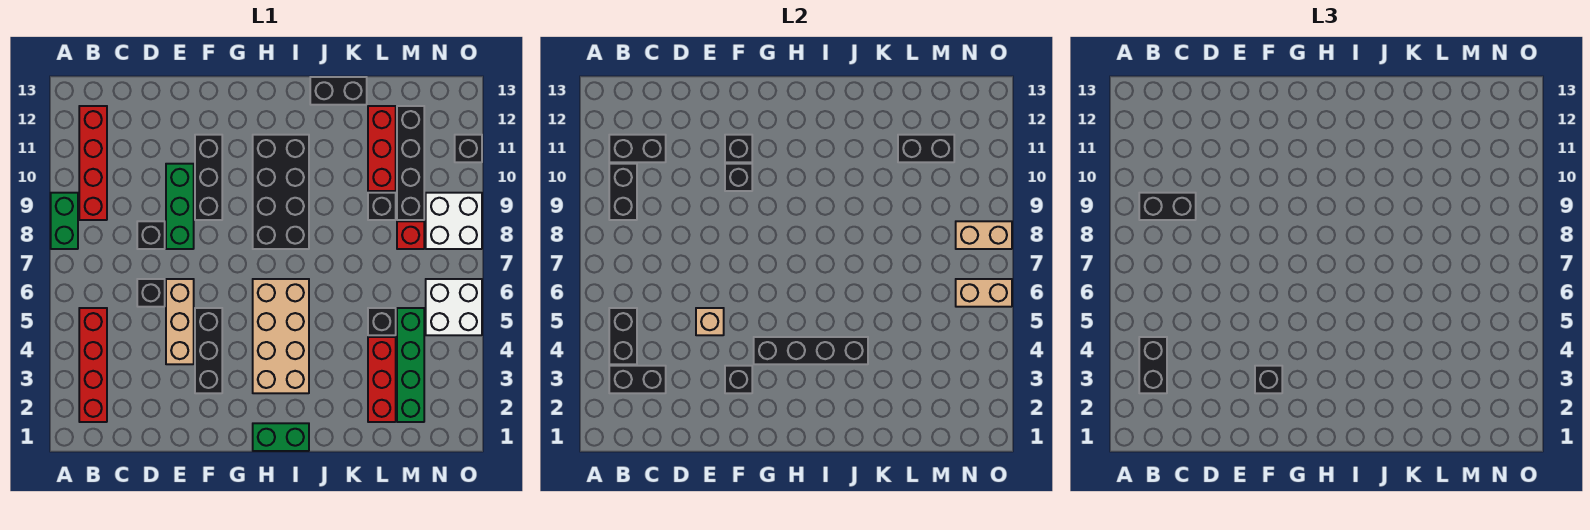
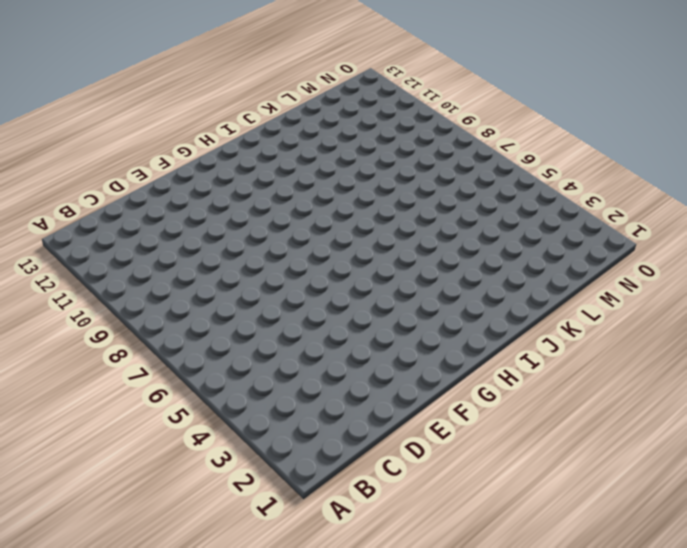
none -> green brick A8:A9 level 1
none -> red brick B2:B5 level 1
none -> red brick B9:B12 level 1
none -> black brick D6 level 1

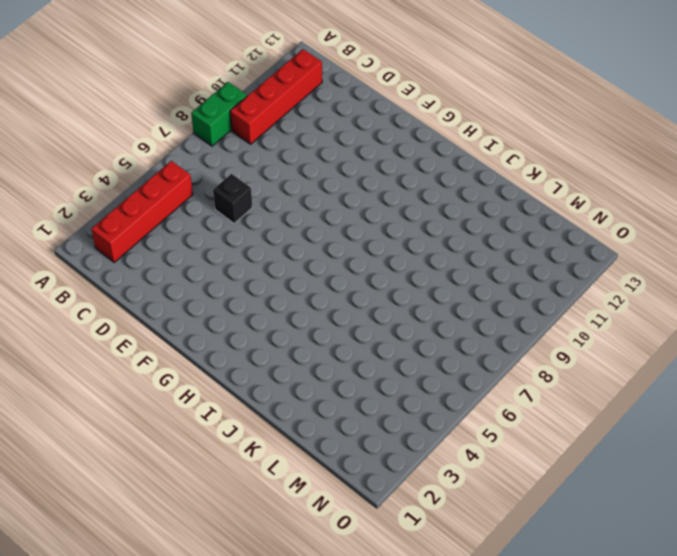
none -> black brick D8 level 1
none -> tan brick E4:E6 level 1
none -> green brick E8:E10 level 1
none -> black brick F3:F5 level 1

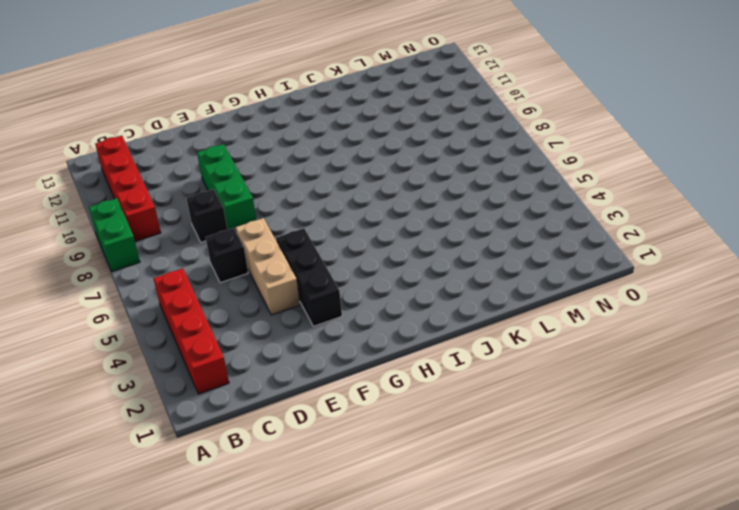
none -> black brick F9:F11 level 1
none -> green brick H1:I1 level 1
none -> tan brick H3:I6 level 1
none -> black brick H8:I11 level 1

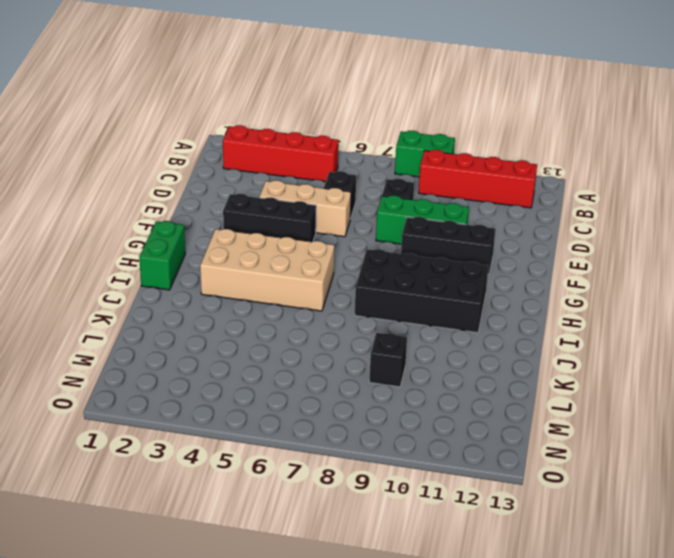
none -> black brick J13:K13 level 1
none -> red brick L2:L4 level 1
none -> black brick L5 level 1
none -> red brick L10:L12 level 1

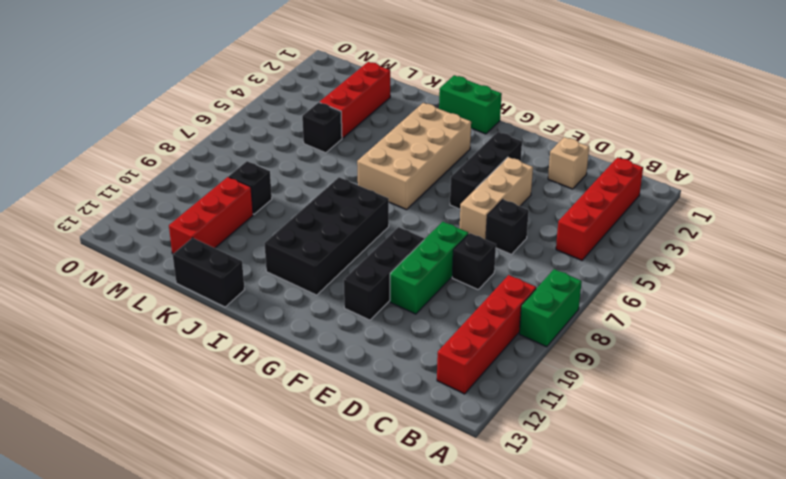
tan brick D2 level 1 -> tan brick E5 level 2
none -> green brick M2:M5 level 1
none -> red brick M8 level 1
none -> black brick M9:M12 level 1
none -> white brick N5:O6 level 1

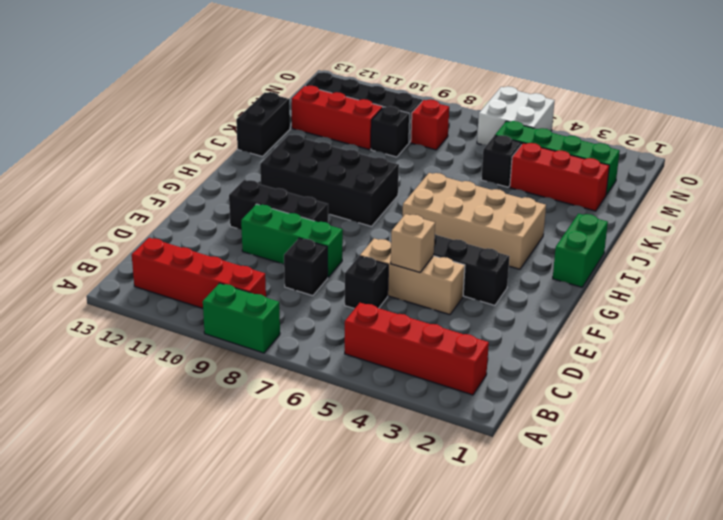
none -> white brick N8:O9 level 1
none -> black brick O11 level 1
none -> black brick B3:C3 level 2
none -> black brick B4:B5 level 2

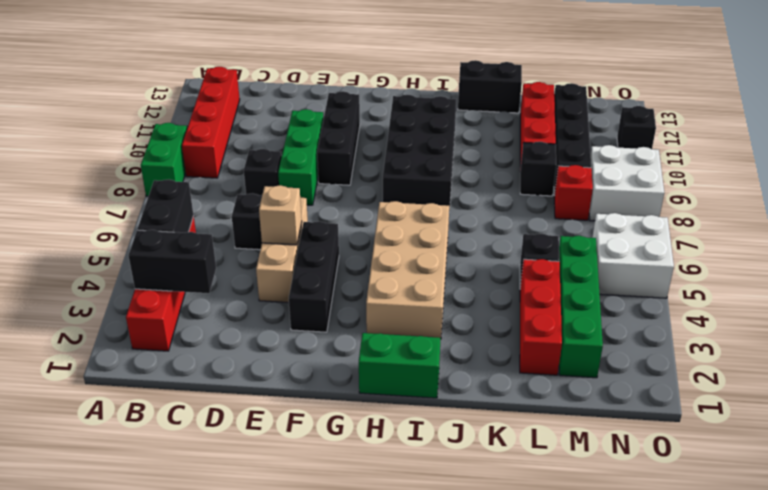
none -> black brick B9:B10 level 2
none -> black brick B11:C11 level 2
none -> black brick F3 level 2
none -> black brick F10 level 2

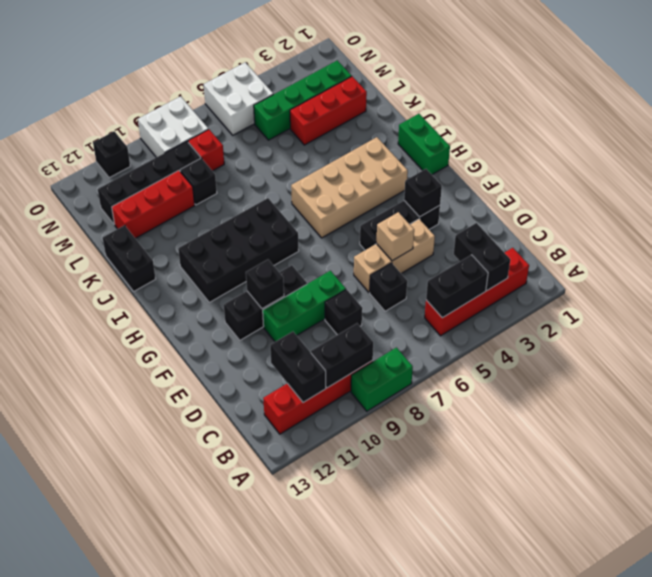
none -> black brick L5 level 1
none -> black brick F11 level 2
none -> black brick G4:J4 level 2
none -> black brick L11:M11 level 2

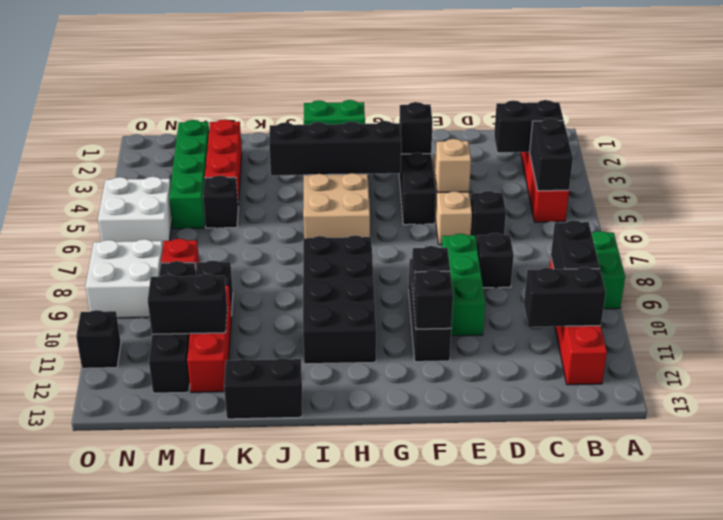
none -> tan brick N6:O6 level 2
none -> tan brick N8:O8 level 2
none -> black brick B3:B4 level 3
none -> black brick B9:C9 level 3

